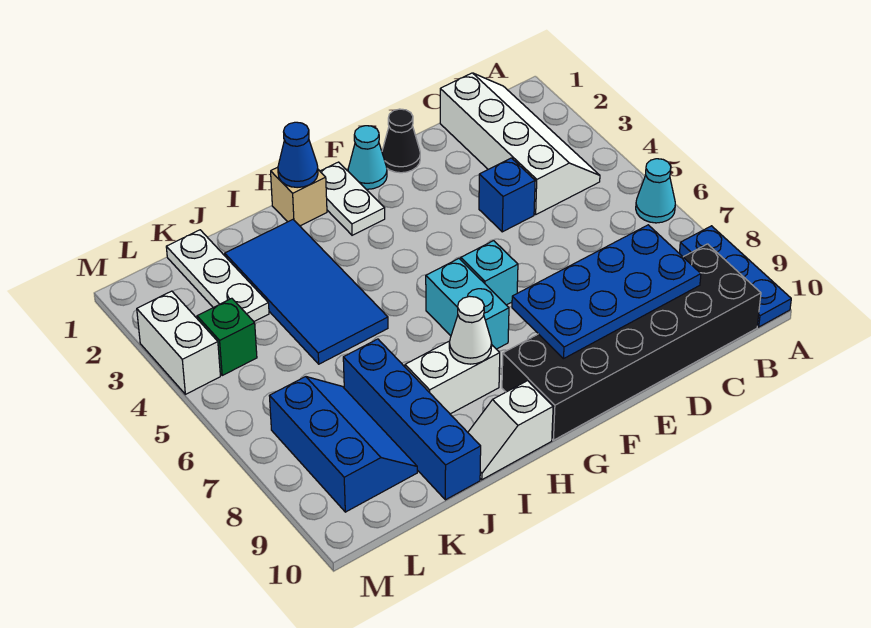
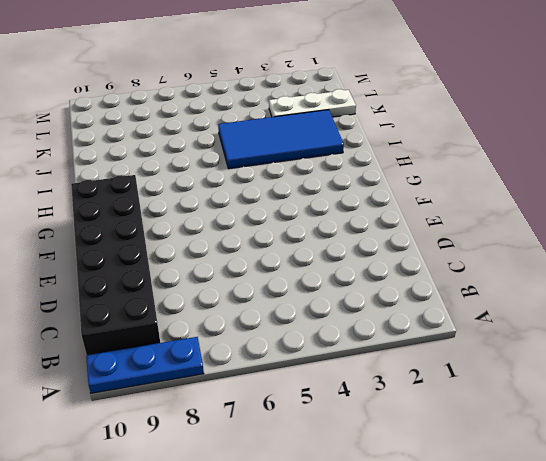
none -> cyan cone A6 level 1
none -> white slope B1:C4 level 1 top C
none -> blue brick D4 level 1

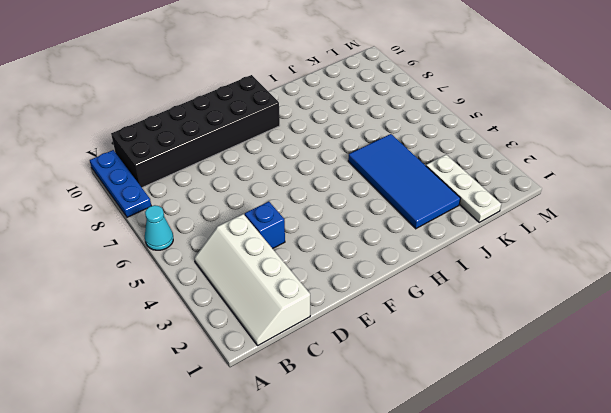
none -> black cone E1 level 1
none -> cyan cone F1 level 1
none -> cyan brick F6 level 1

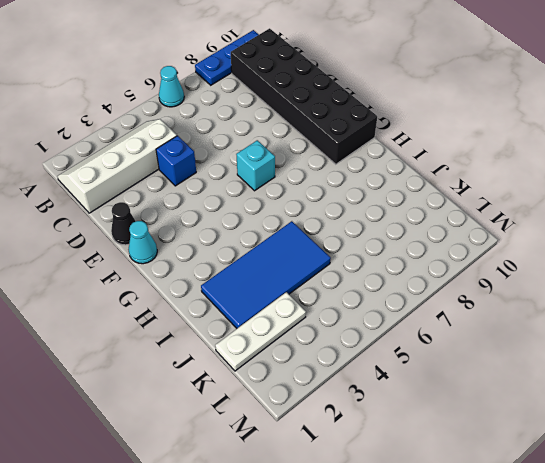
none -> white plate G1:G2 level 1
none -> cyan brick G6:G7 level 1
none -> tan brick H1 level 1

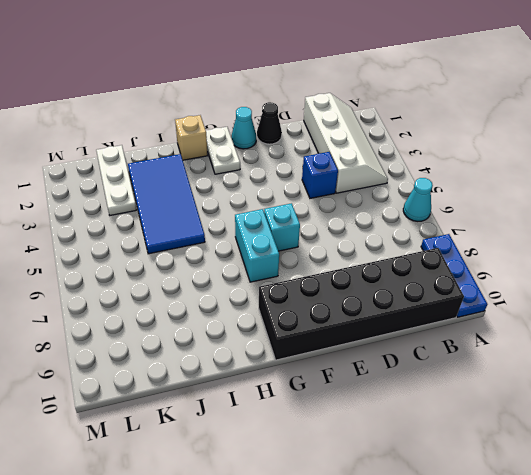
none -> white brick H8:I8 level 1
none -> white slope H10:I10 level 1 top H
none -> blue brick J7:J10 level 1

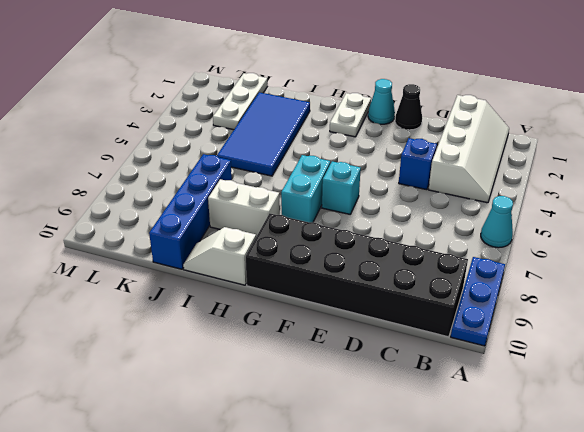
none -> tan brick H1 level 1
none -> blue slope K7:L9 level 1 top L
none -> green brick L4 level 1

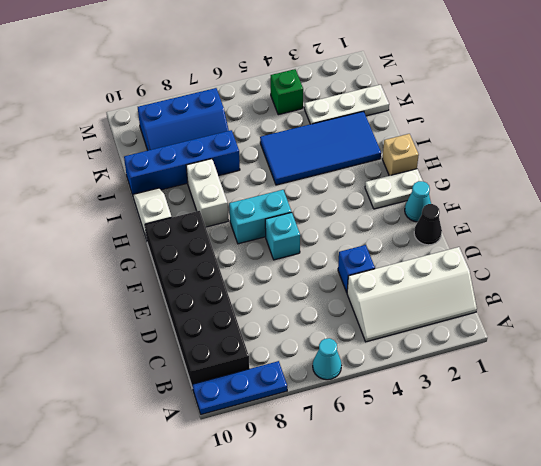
none -> white brick M3:M4 level 1
none -> blue plate C8:F9 level 2
none -> blue cone H1 level 2

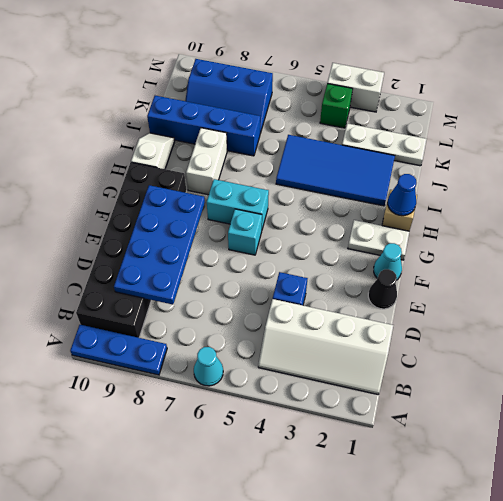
none -> white cone H8 level 2

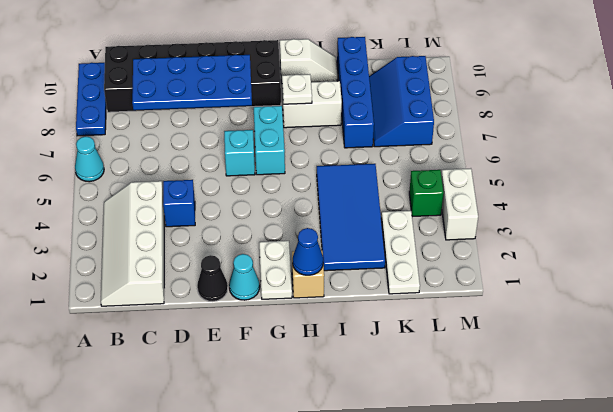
white plate H8 level 2 -> white cone H8 level 2

